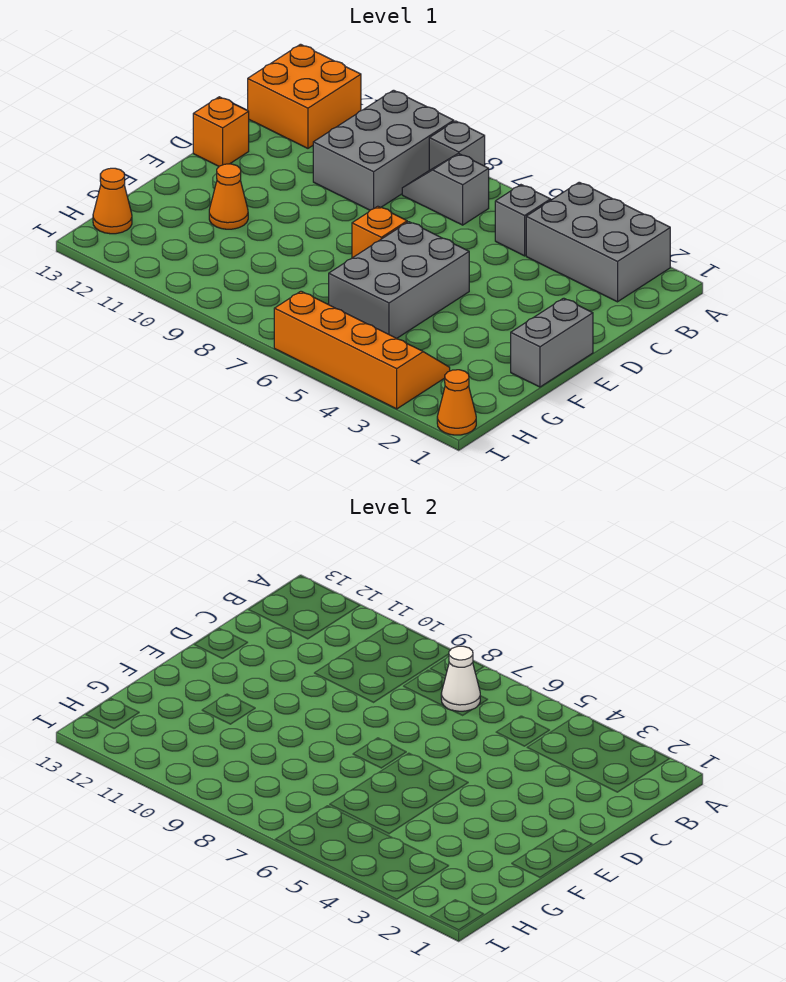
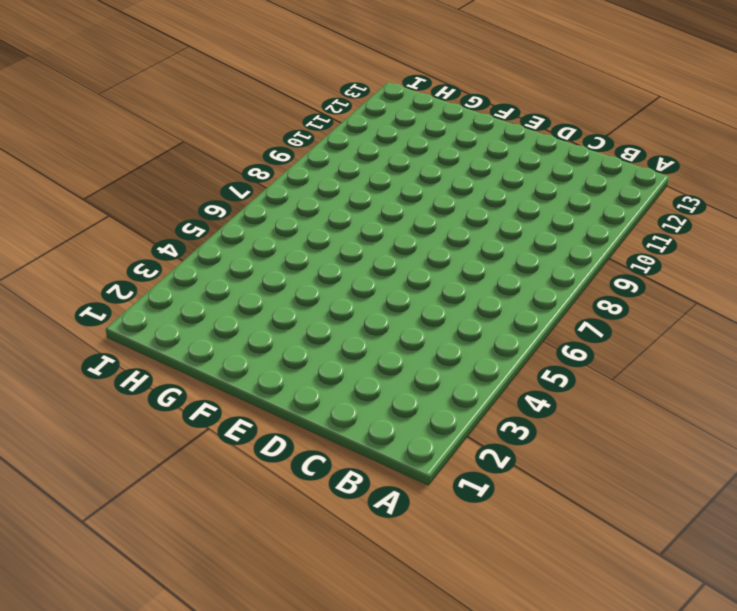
none -> grey brick A2:B4 level 1
none -> grey brick A8 level 1
none -> grey brick A9:C10 level 1

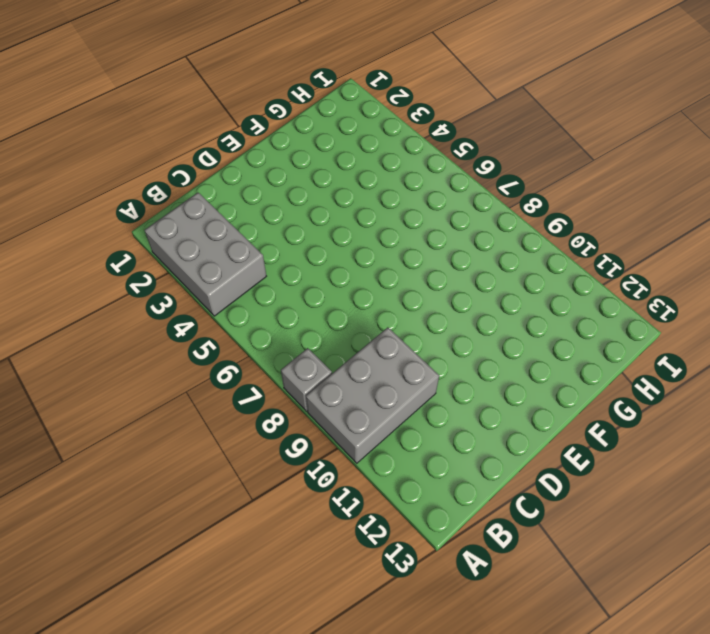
none -> orange brick A12:B13 level 1
none -> grey brick B5 level 1
none -> grey slope B7:B8 level 1 top 7

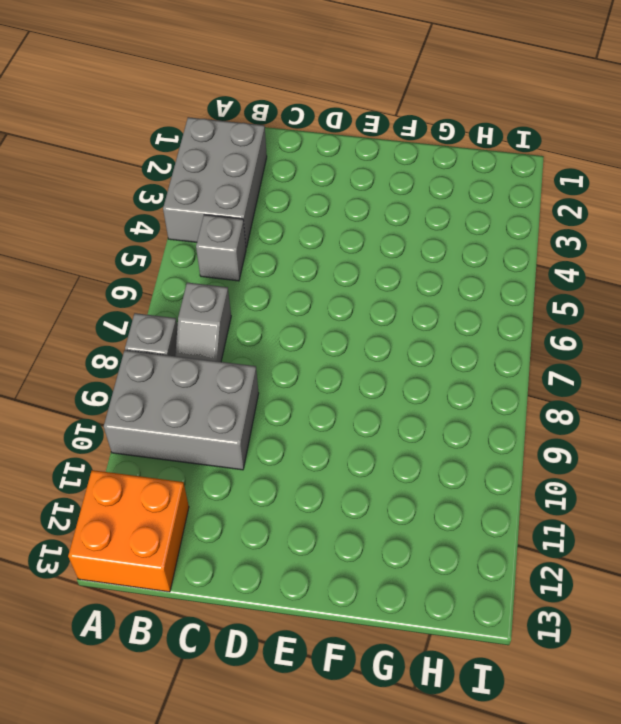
none -> orange brick D13 level 1
none -> grey brick E1:F1 level 1
none -> grey brick E5:G6 level 1

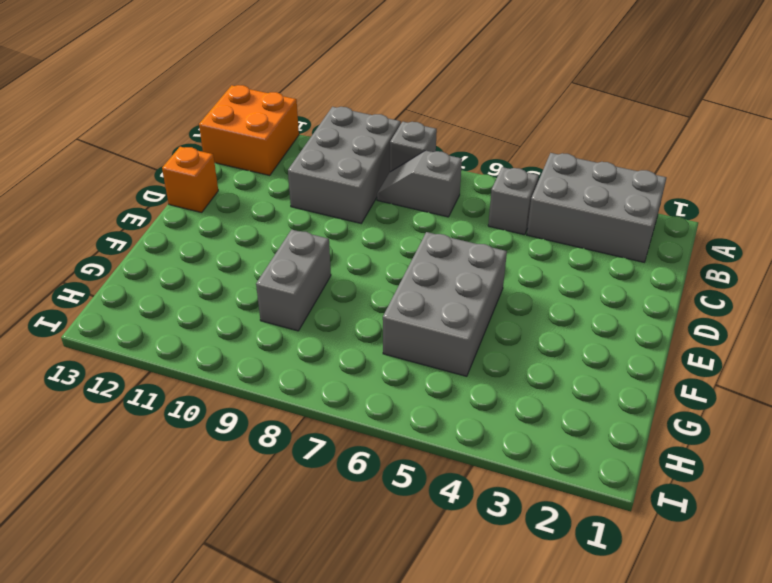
grey brick F9:G9 level 1 -> grey brick E1:F1 level 1
none -> orange brick E7 level 1
none -> orange cone F11 level 1
none -> orange slope H3:I6 level 1 top I

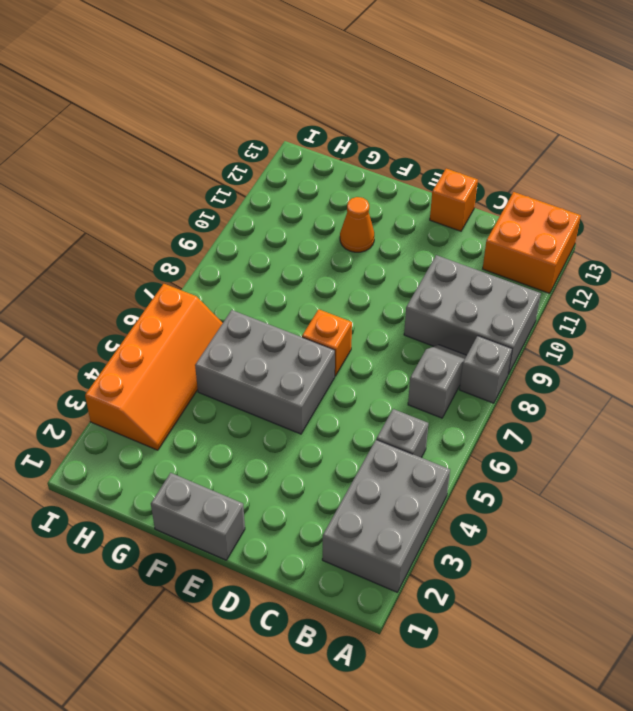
none -> orange cone H13 level 1
none -> orange cone I1 level 1
none -> white cone B7 level 2

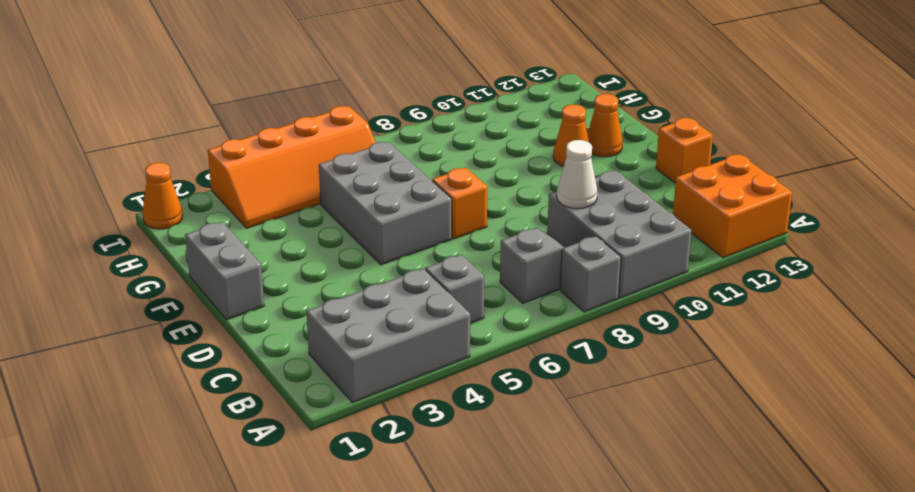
white cone C9 level 2 -> white cone B7 level 2
orange cone F12 level 1 -> orange cone H13 level 1

